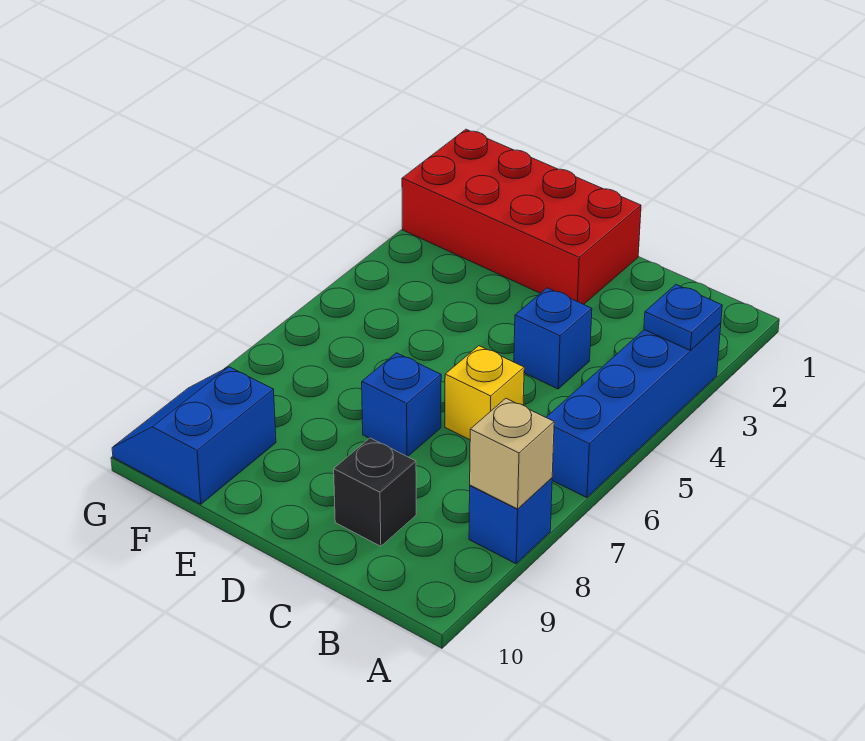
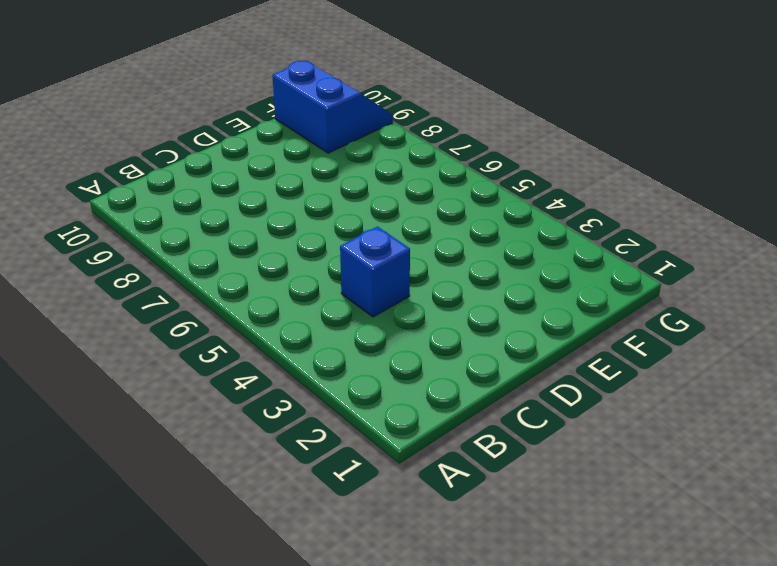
none -> blue brick A3:A6 level 1
none -> blue brick A8 level 1

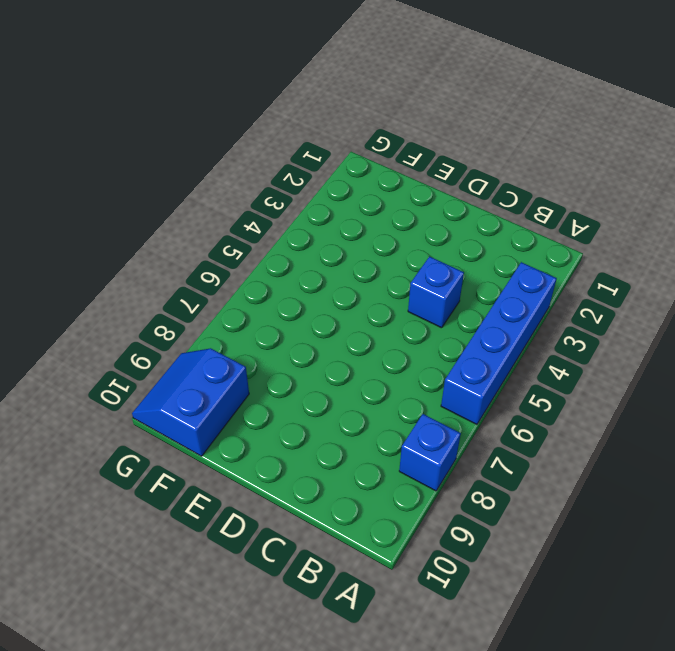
none -> yellow brick C6 level 1
none -> black brick C9 level 1

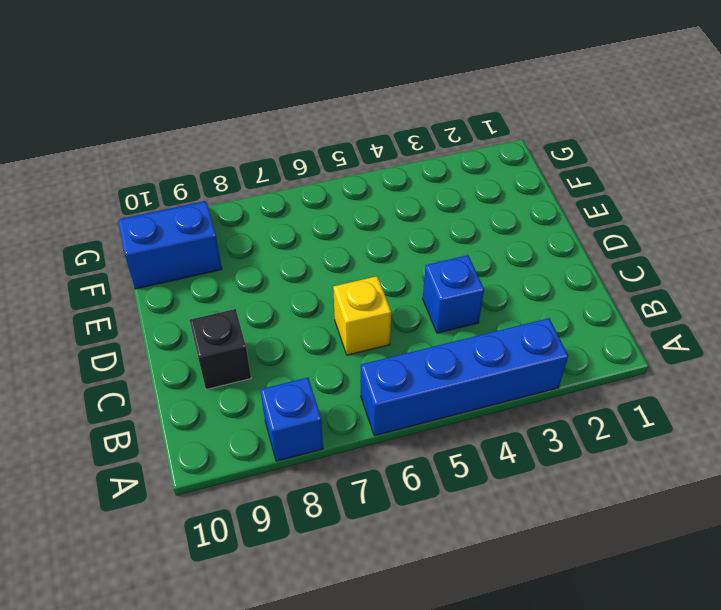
none -> red brick D1:G2 level 1
none -> blue brick D7 level 1

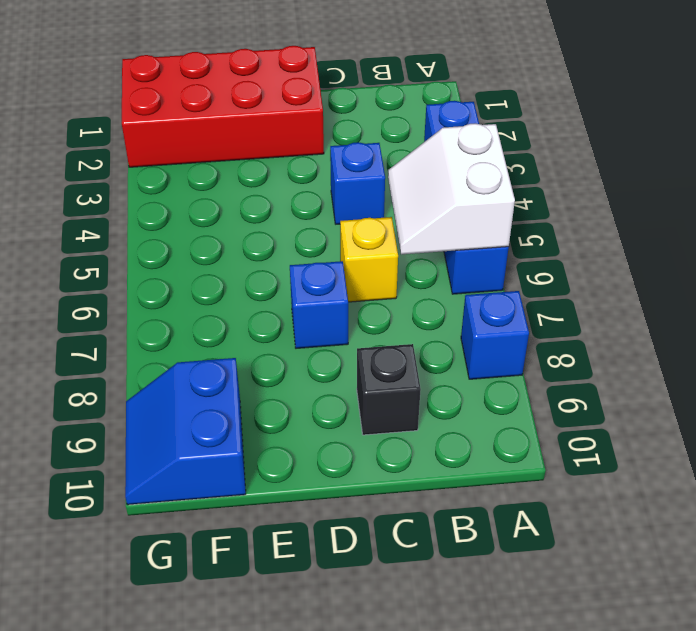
white slope A5:B6 level 2 top A -> none
none -> blue plate A3 level 2
none -> tan brick A8 level 2

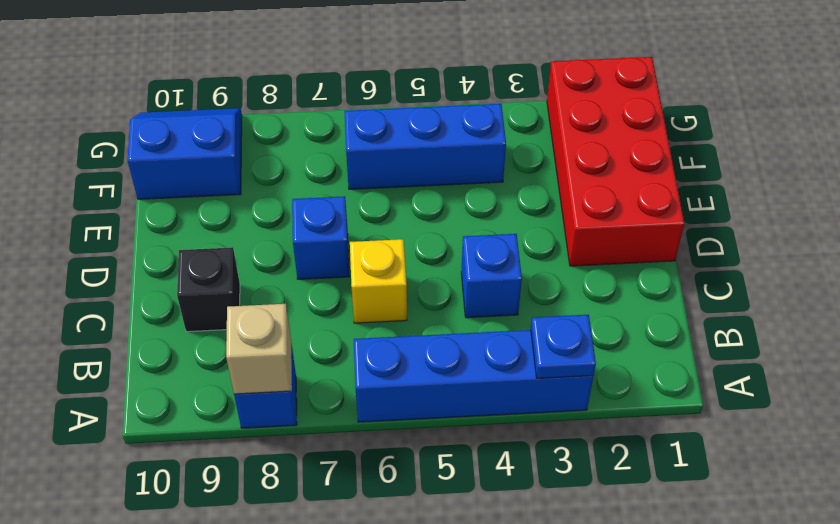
blue brick F4:F6 level 1 -> none

